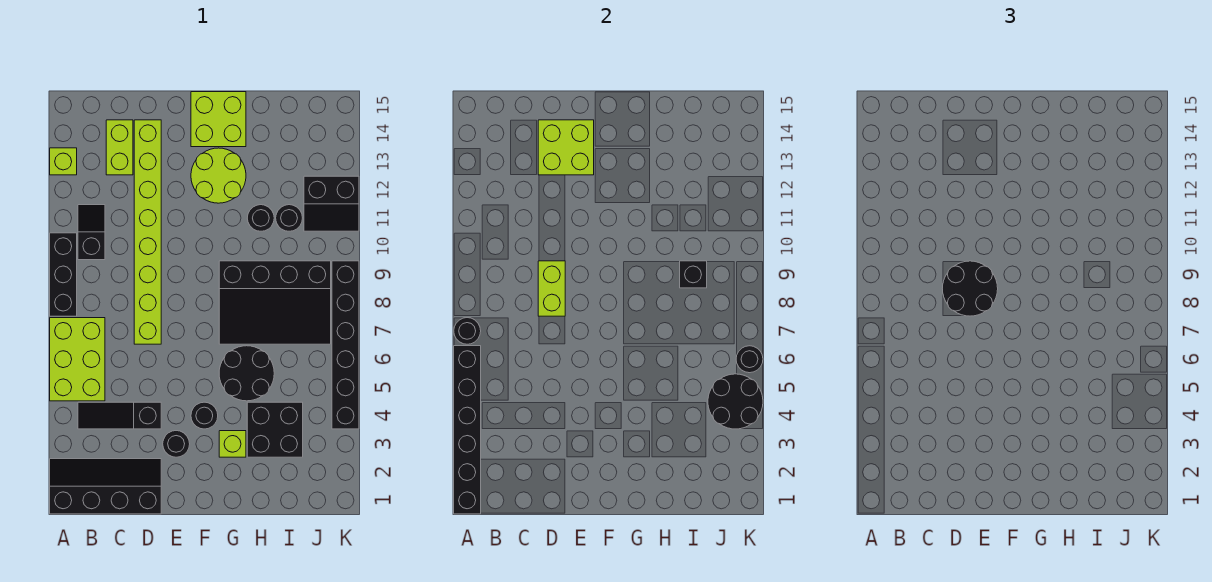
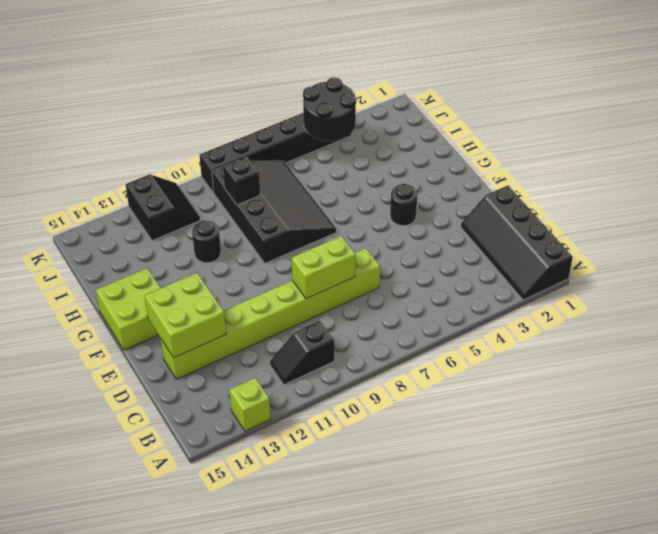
none -> lime brick A5:B7 level 1
none -> black brick A8:A10 level 1
none -> black slope B4:D4 level 1 top D

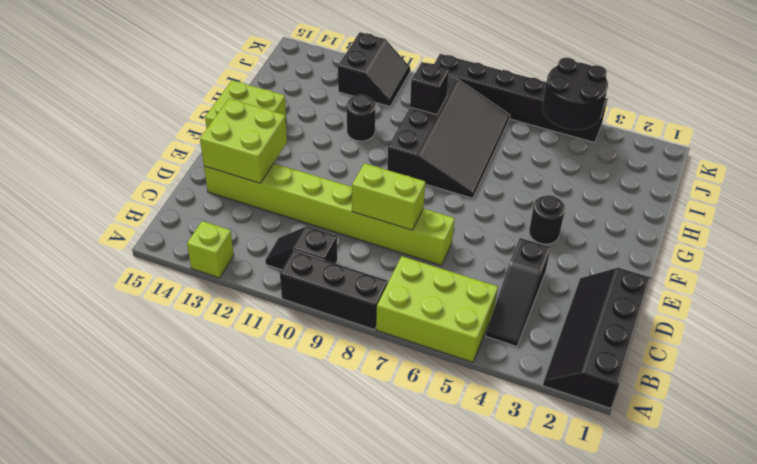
none -> lime brick C13:C14 level 1
none -> black round brick E3 level 1
none -> lime round brick F12:G13 level 1

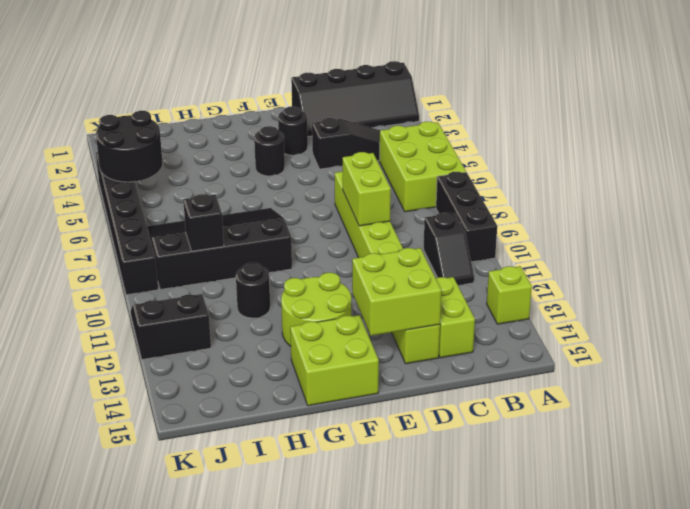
none -> lime brick G3 level 1
none -> black round brick G5:H6 level 1
none -> black brick H3:I4 level 1

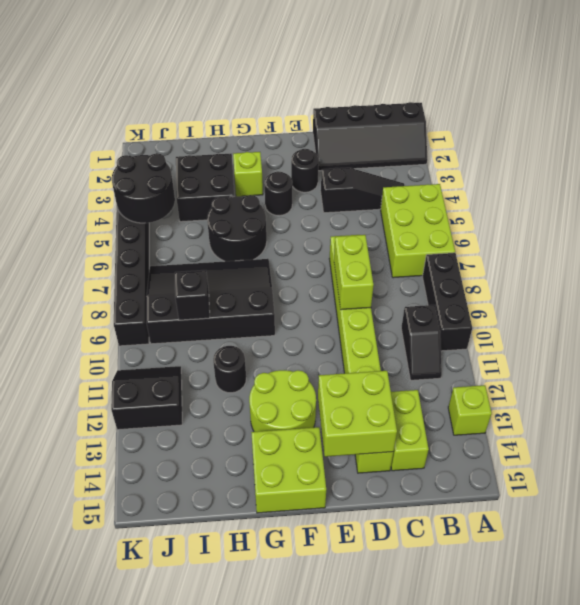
none -> black round brick I11 level 1
none -> black brick A1:A6 level 2
none -> black round brick A7 level 2

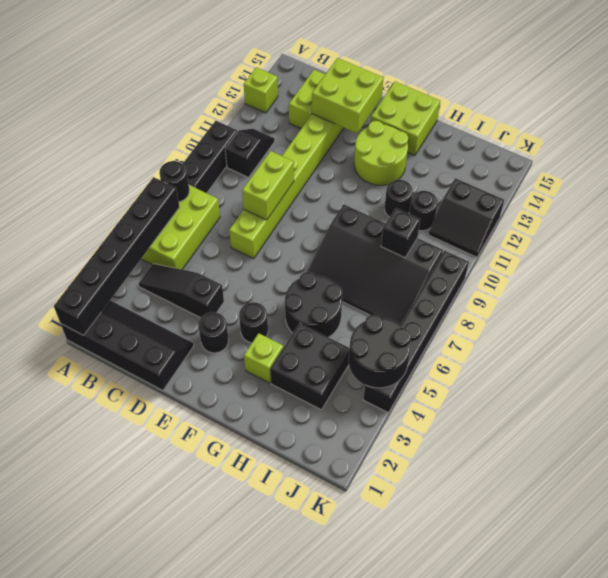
none -> black round brick K6 level 2
none -> black round brick D8:E9 level 3

